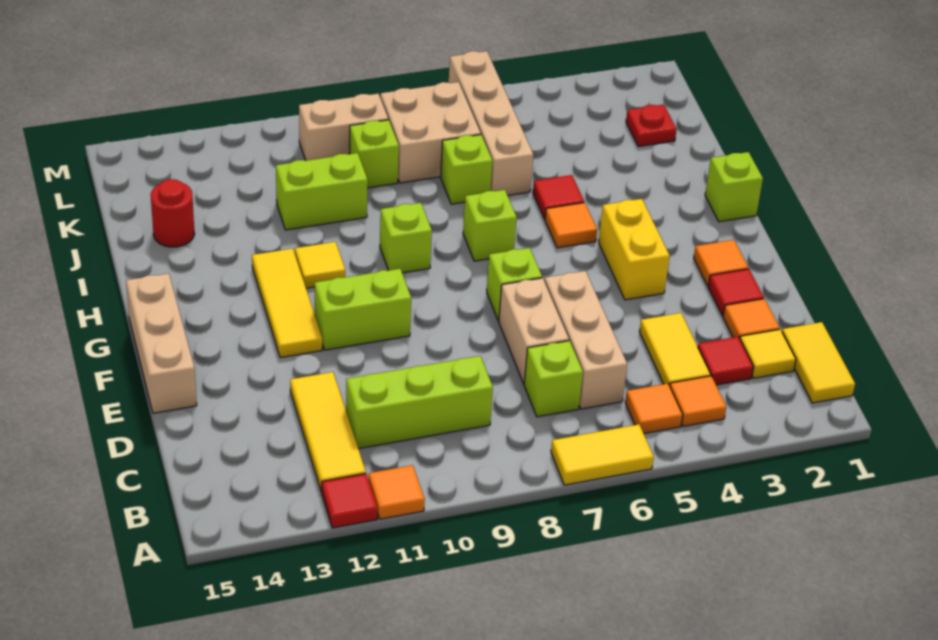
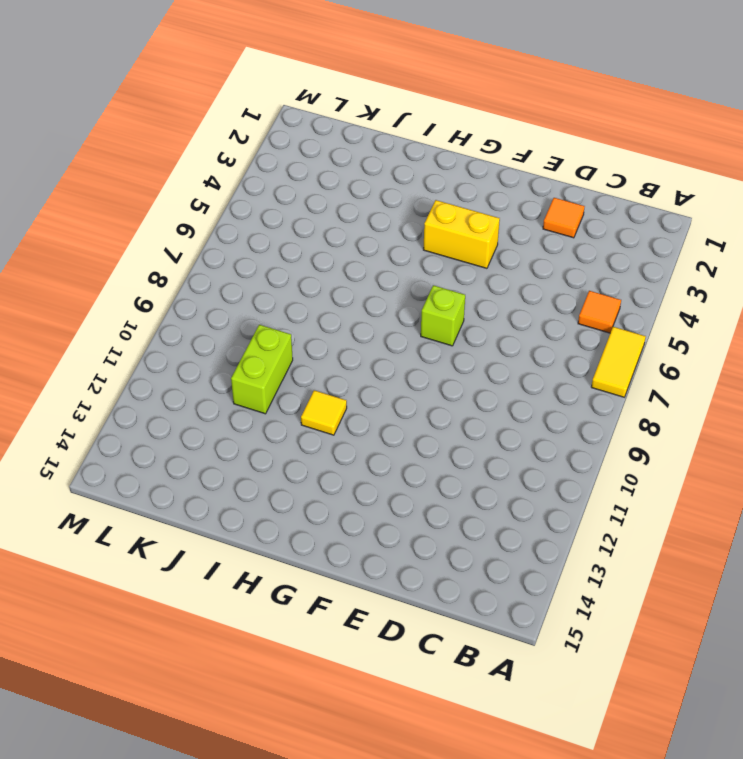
none -> orange tile A11 level 1
none -> red tile A12 level 1
none -> yellow tile B1:C1 level 1
none -> orange tile B4 level 1

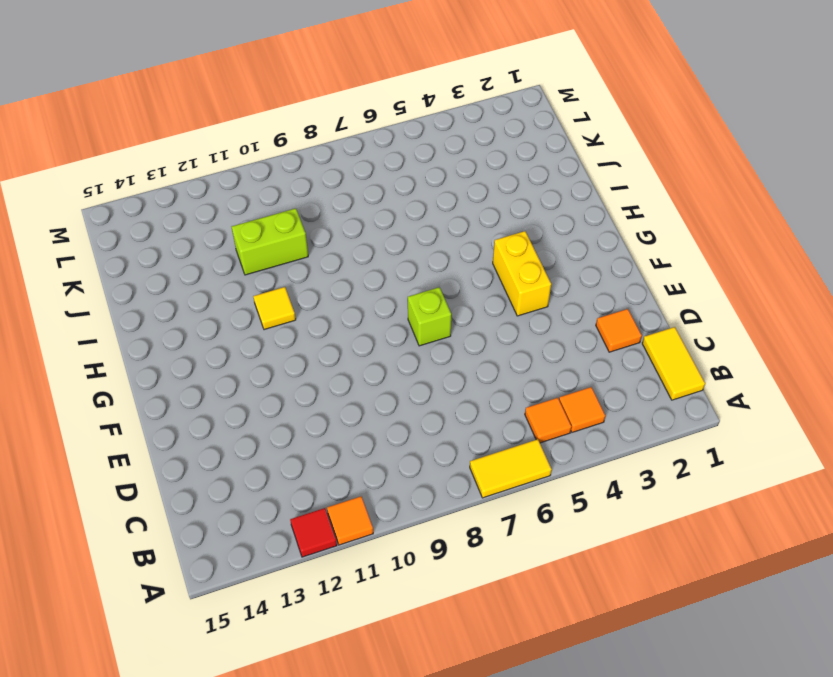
none -> yellow tile B12:D12 level 1
none -> yellow tile C2 level 1
none -> red tile C3 level 1
none -> yellow tile C4:D4 level 1

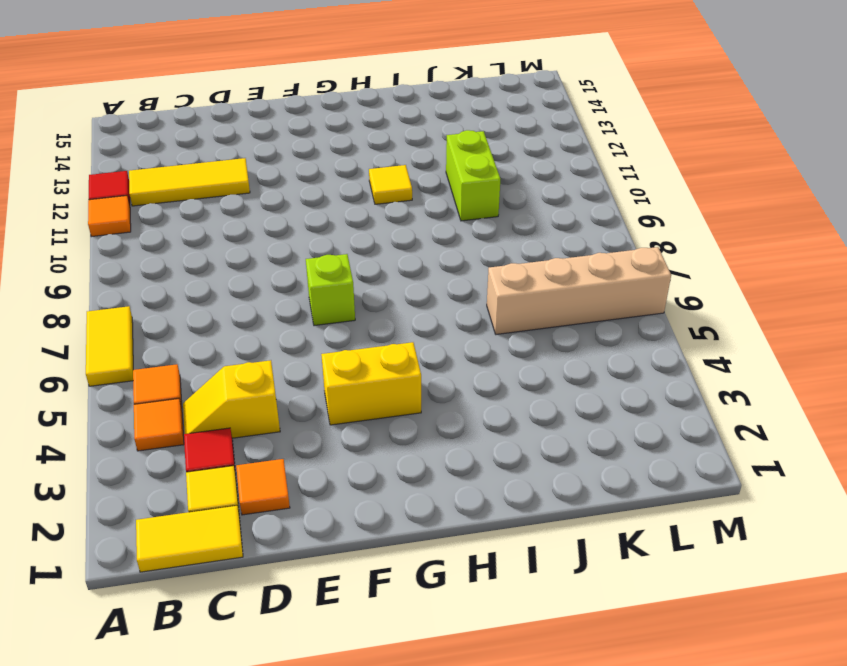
yellow slope C4:D4 level 1 top D -> yellow tile C4:D4 level 1
none -> tan brick C6:E6 level 1
none -> lime brick C7 level 1
none -> lime brick C9:C11 level 1
none -> tan brick D7:E7 level 1

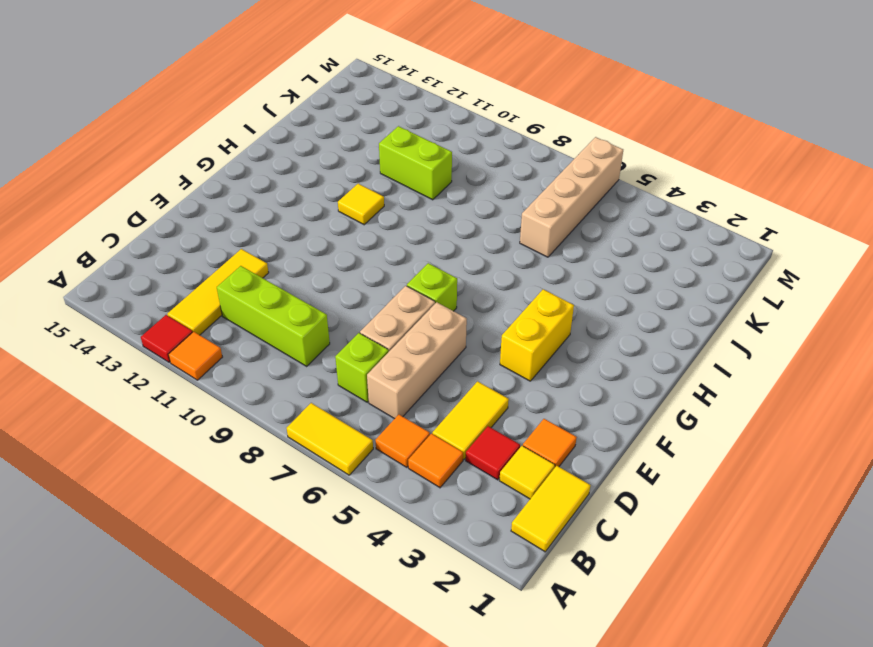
none -> red tile E2 level 1
none -> tan brick E15:G15 level 1
none -> orange tile F2 level 1
none -> lime brick F10:F11 level 1

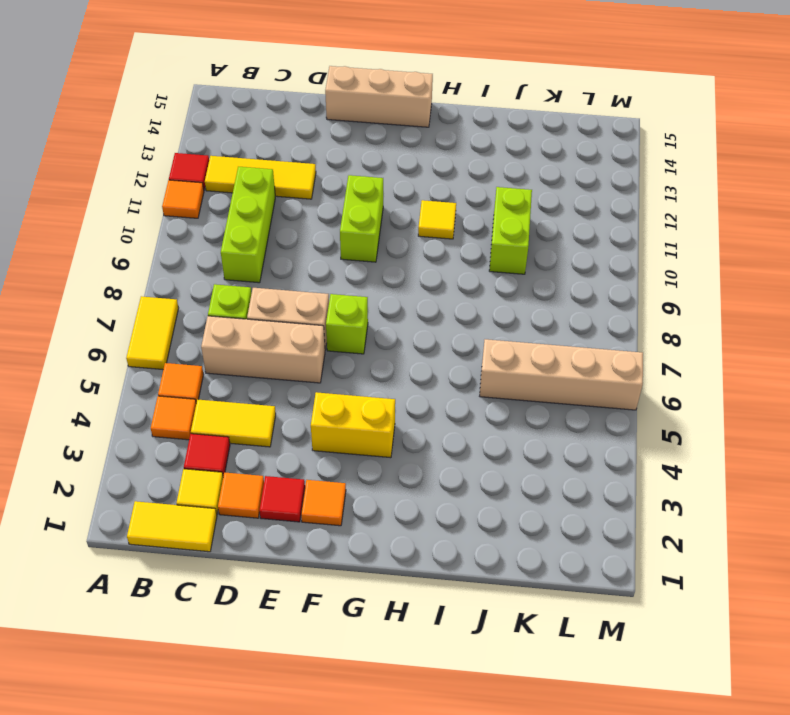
none -> yellow tile F12:H12 level 1
none -> lime brick H1 level 1
none -> orange tile H5 level 1
none -> lime brick H7 level 1

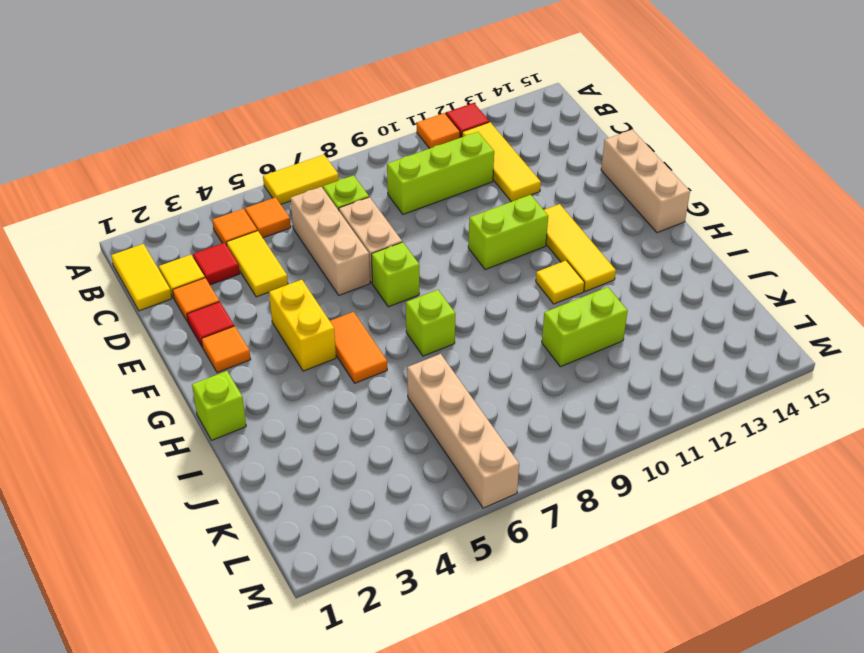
orange tile G5:H5 level 1 -> orange tile H5 level 1
none -> lime brick H9 level 1
none -> red tile I5 level 1
none -> lime brick J7 level 1
none -> red round brick J14 level 1

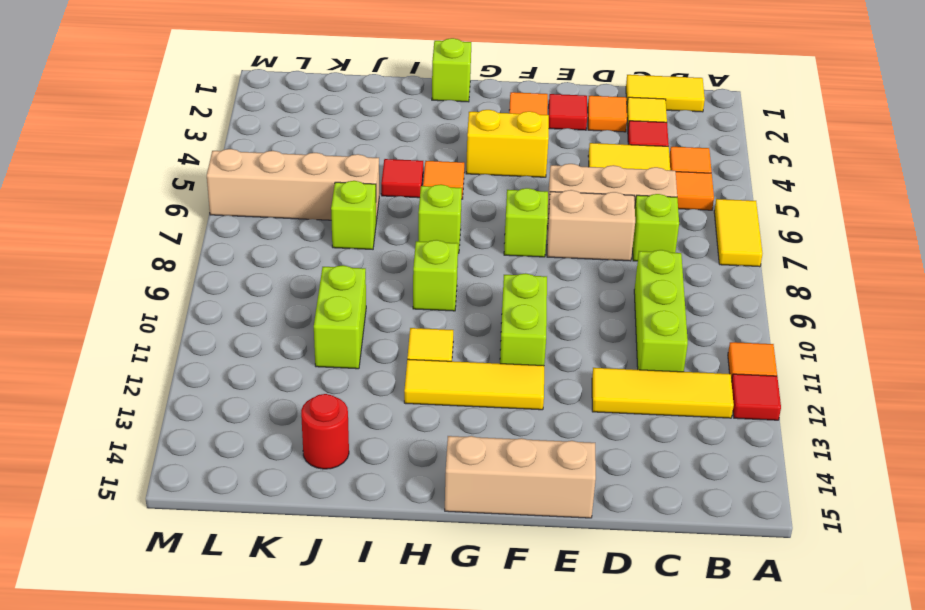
none -> red plate K2 level 1
none -> tan brick K7:L8 level 1
none -> lime brick K9 level 1
none -> tan brick L9:L10 level 1

